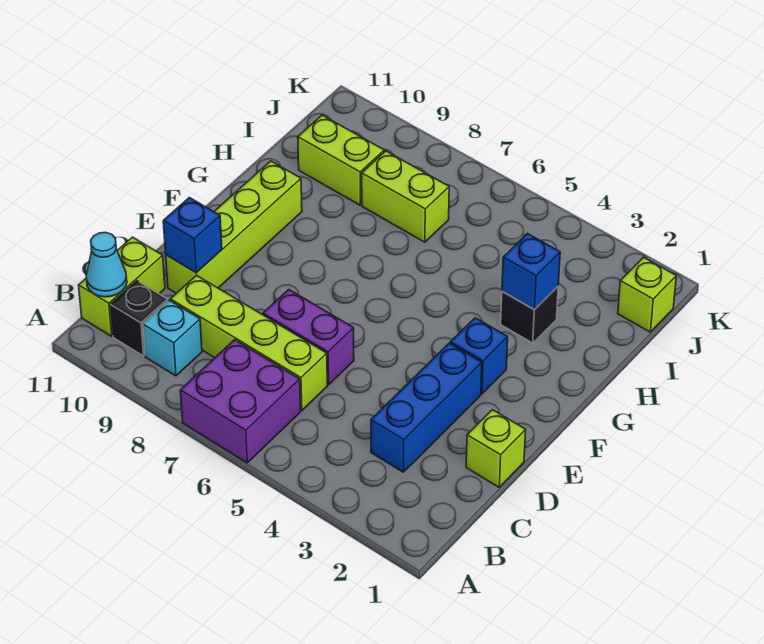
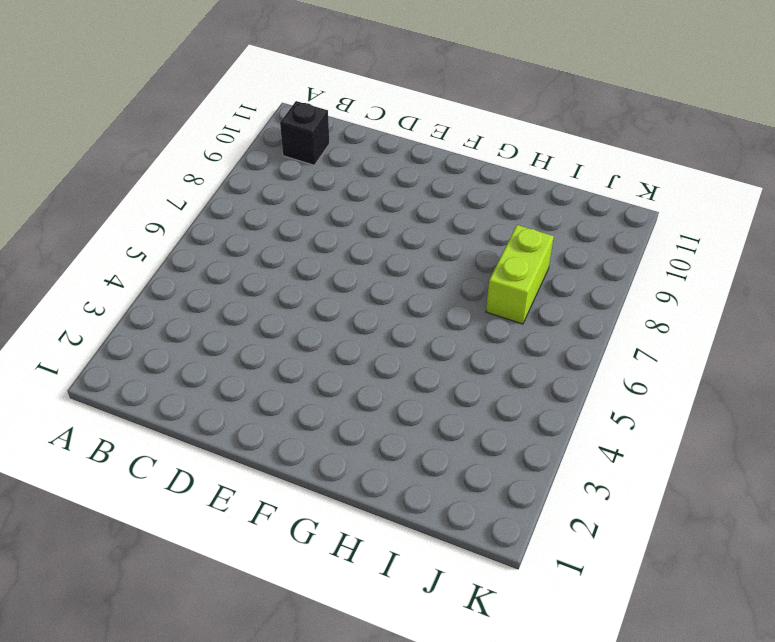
none -> purple brick A6:B7 level 1
none -> cyan brick B9 level 1
none -> lime brick B11:C11 level 1

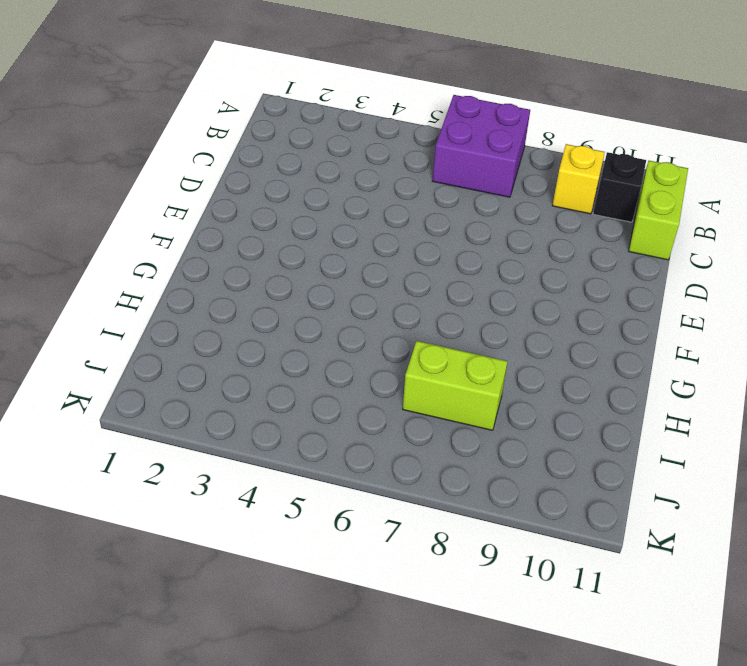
yellow brick B9 level 1 -> cyan brick B9 level 1
none -> blue brick C3:E3 level 1
none -> lime brick C6:C9 level 1
none -> lime brick D1 level 1

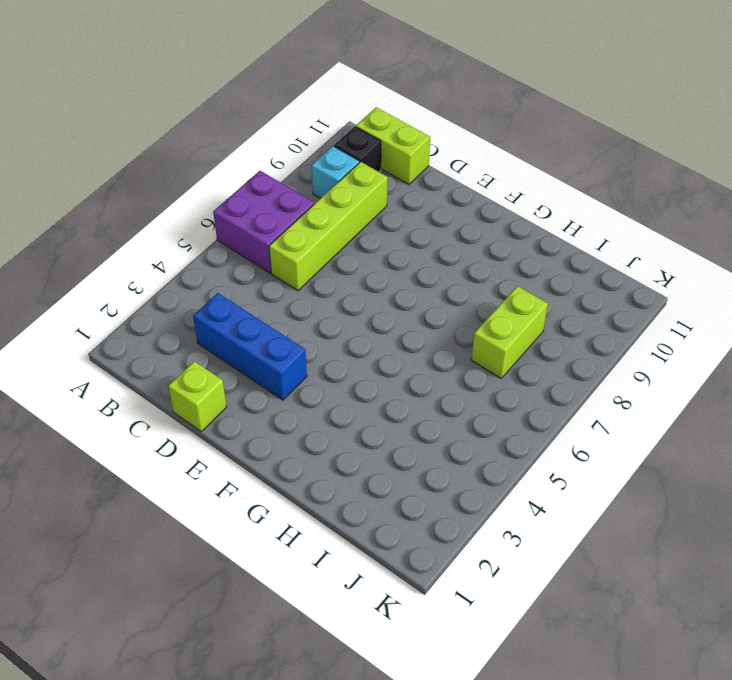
none -> purple brick D6:D7 level 1
none -> lime brick D10:G10 level 1
none -> blue brick F3 level 1

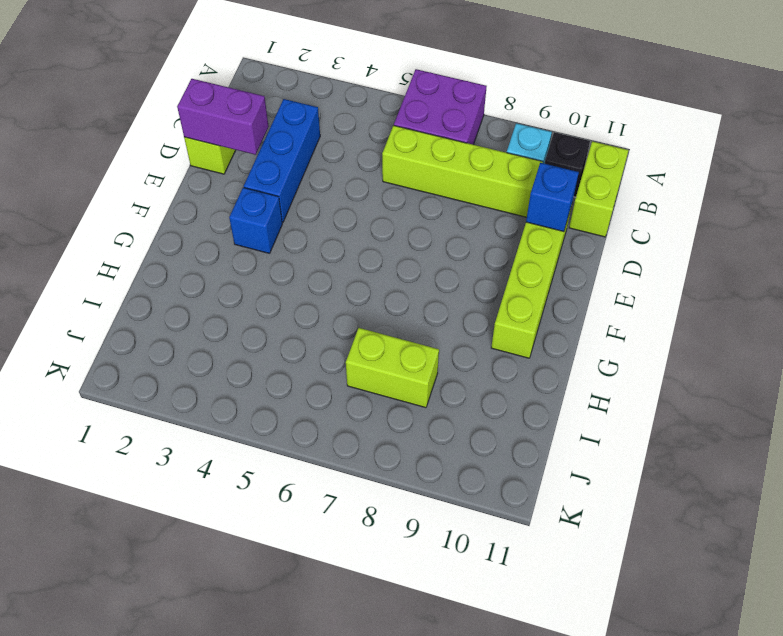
purple brick D1:D2 level 2 -> purple brick D6:D7 level 1
none -> black brick H3 level 1
none -> lime brick I9:I10 level 1
none -> lime brick J1 level 1

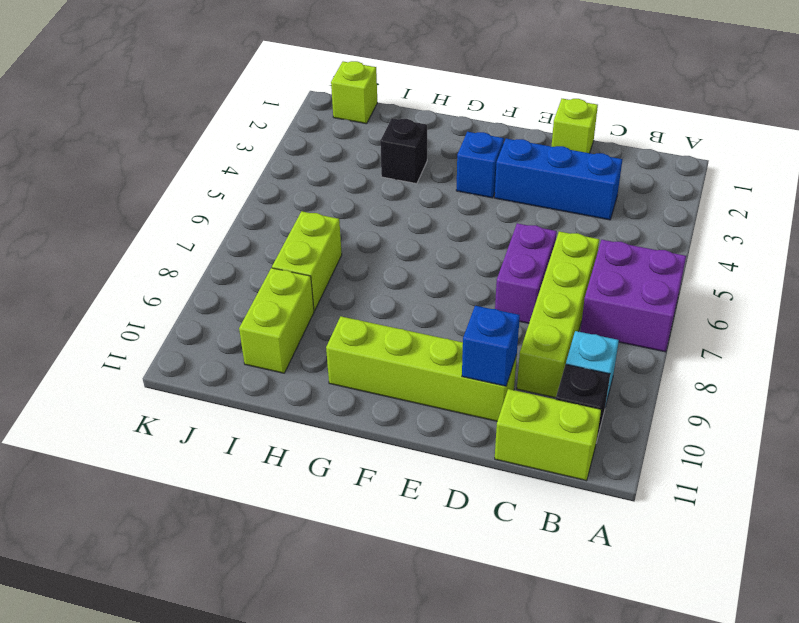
none -> cyan cone B11 level 2
none -> blue brick H3 level 2

